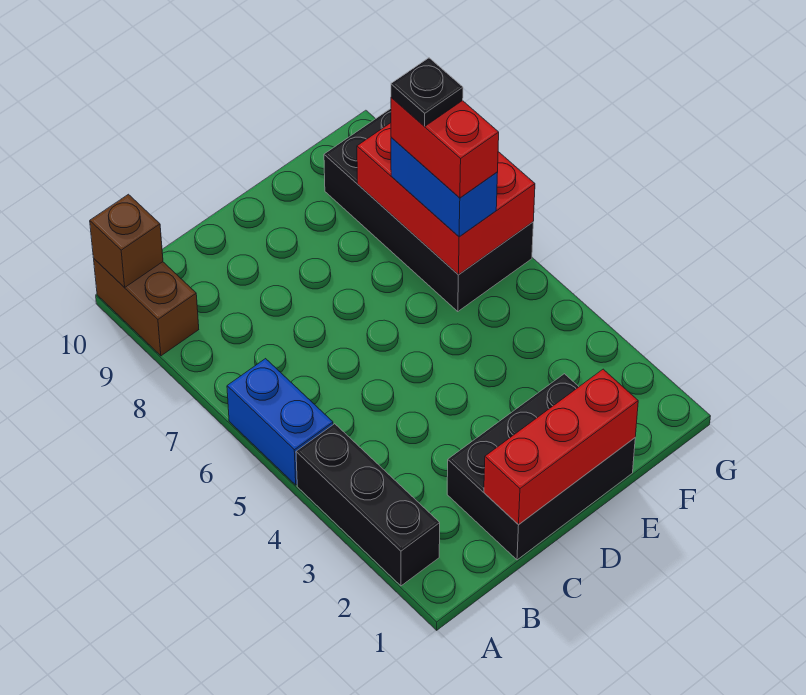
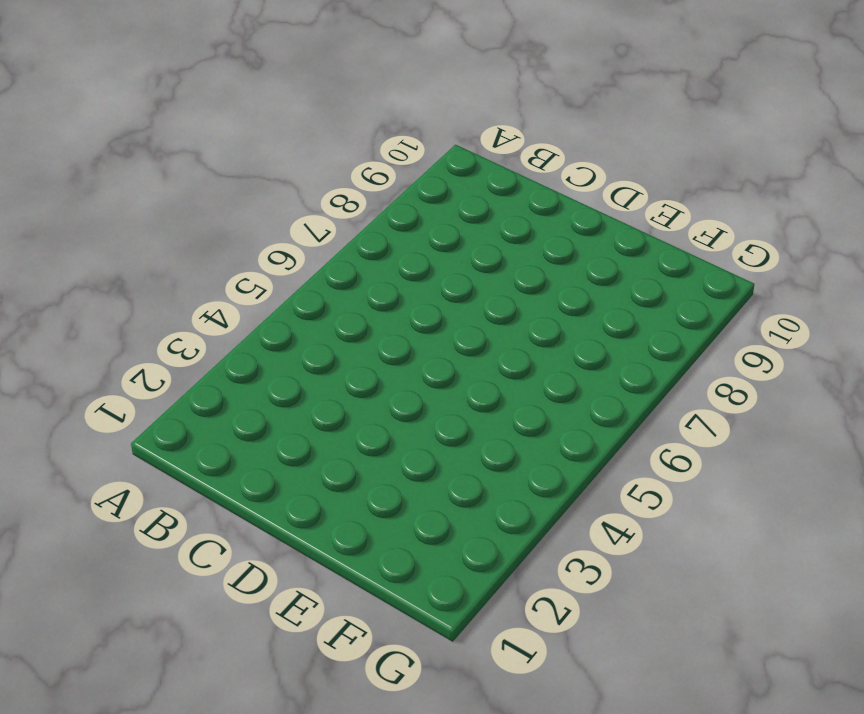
none -> black brick A2:A4 level 1
none -> blue brick A5:A6 level 1

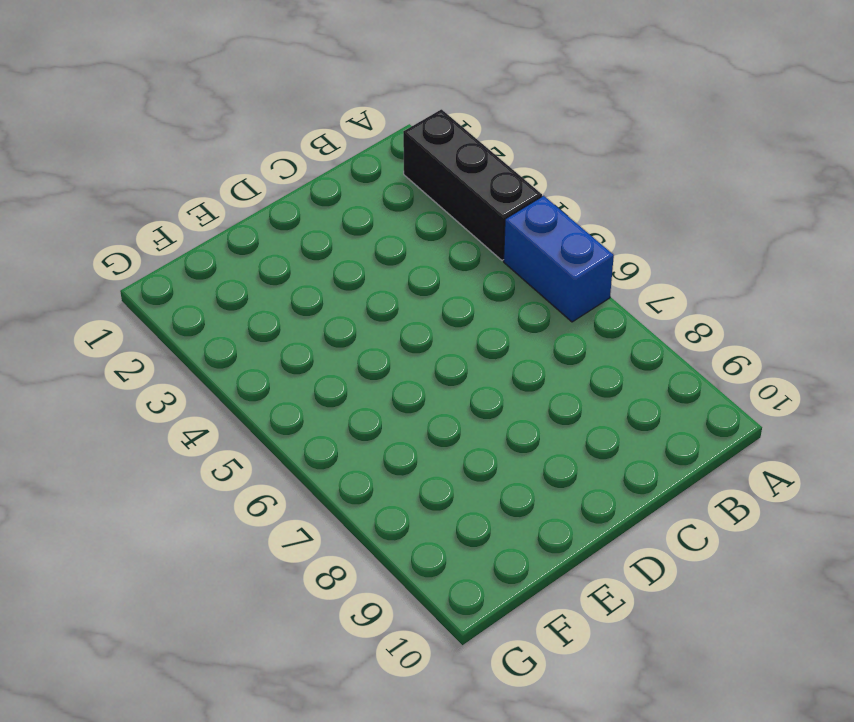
none -> brown brick A9:A10 level 1
none -> black brick C1:E2 level 1

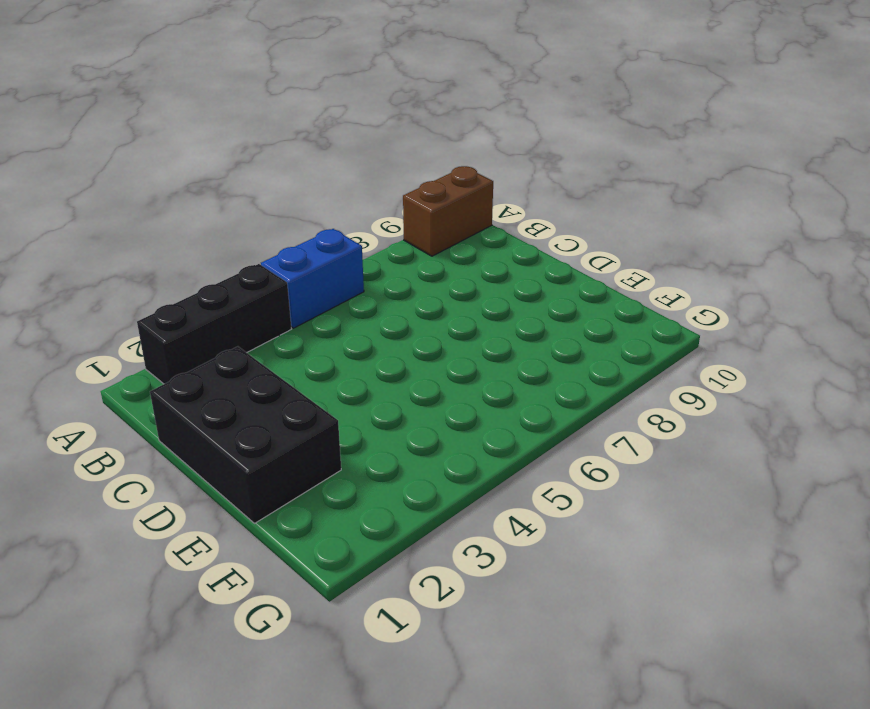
none -> black brick F6:G9 level 1
none -> brown brick A10 level 2

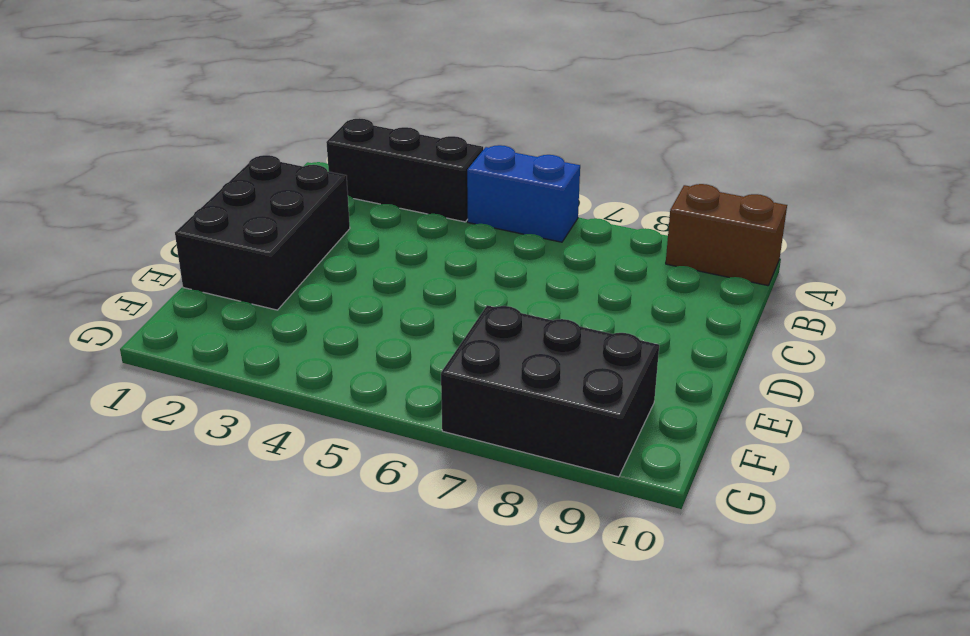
black brick F7:G9 level 1 -> black brick F6:G9 level 1
none -> brown brick A10 level 2
none -> red brick C1:E1 level 2

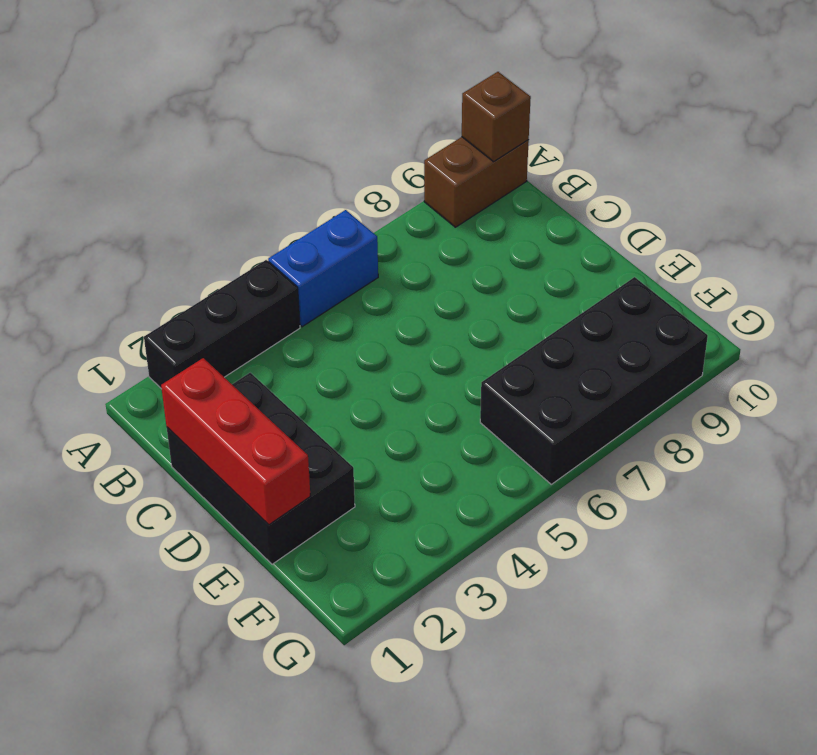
none -> red brick F6:G8 level 2
none -> blue brick F6:F7 level 3

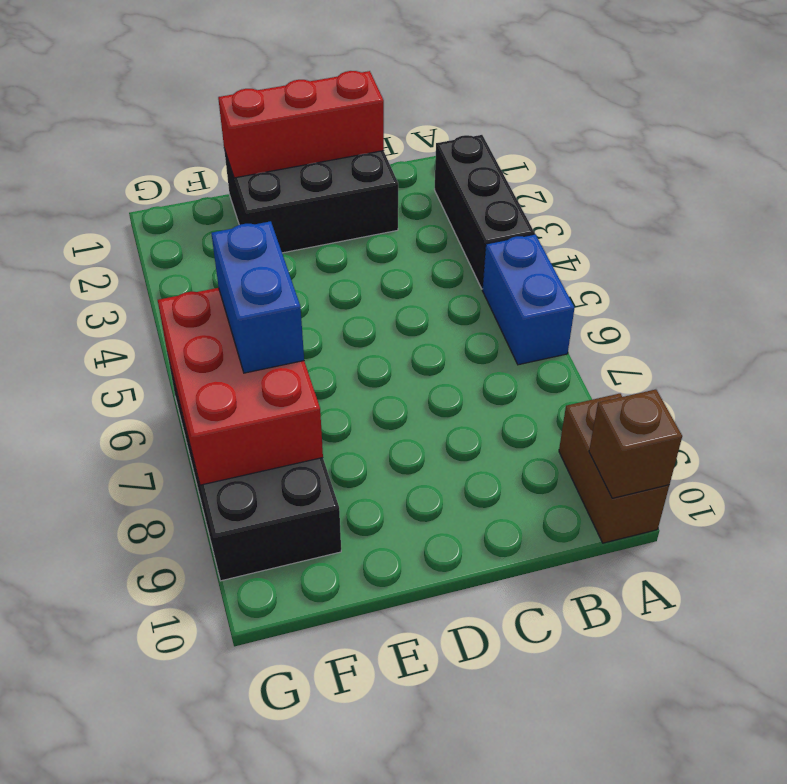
none -> red brick F6:F7 level 4
none -> black plate F7 level 5

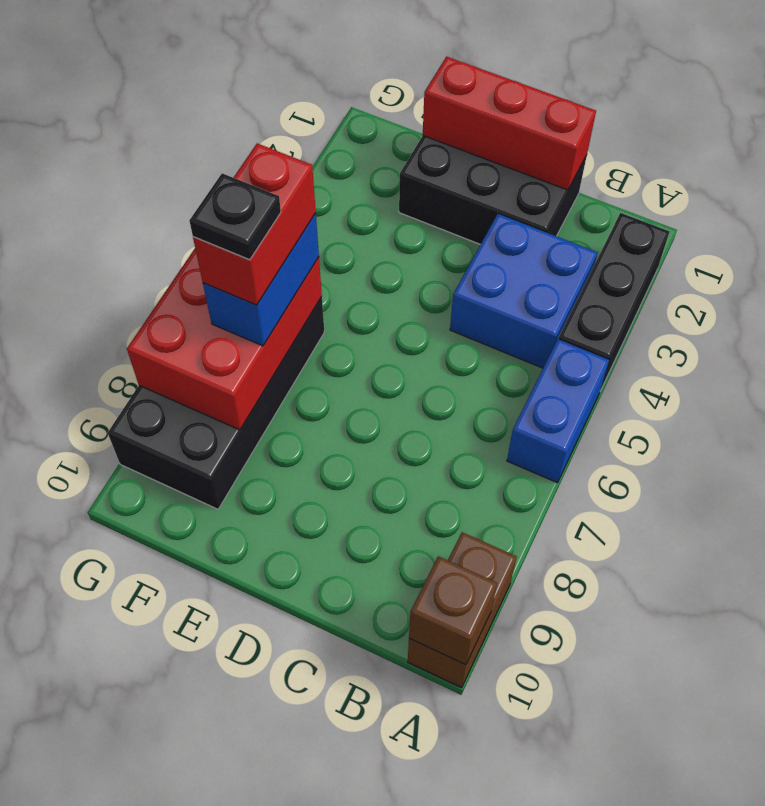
blue brick B3:C4 level 1 -> none

